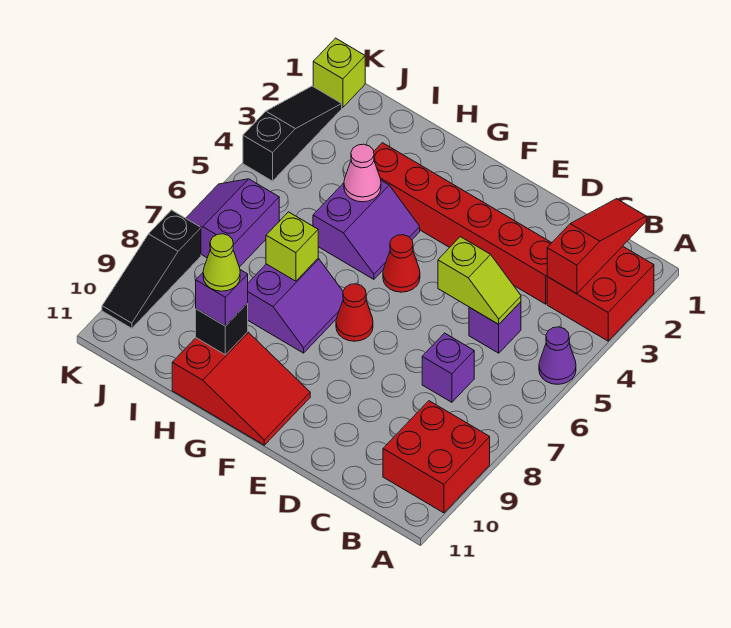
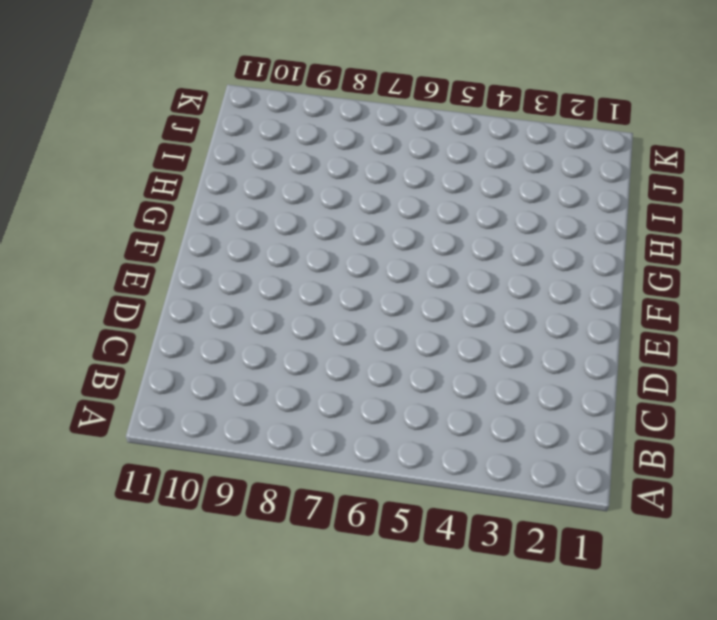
none -> red brick A2:B3 level 1
none -> purple cone A5 level 1
none -> red brick A9:B10 level 1

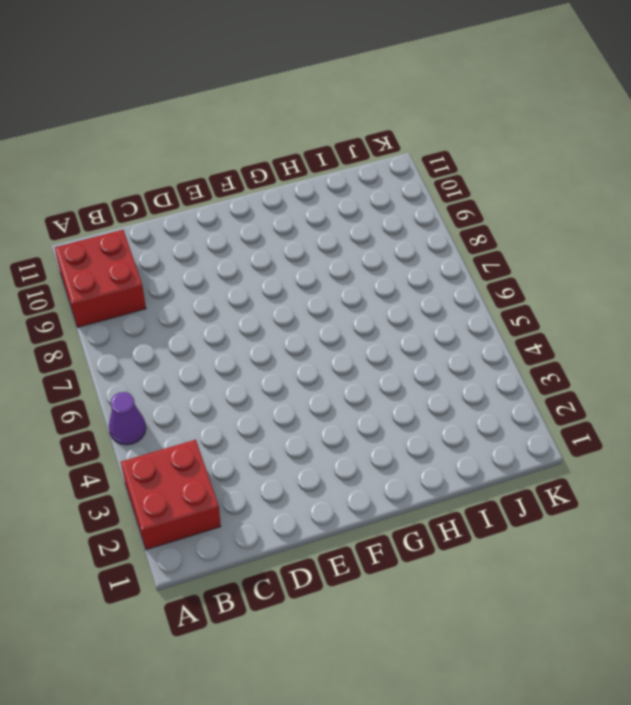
none -> red brick C3:H3 level 1
none -> purple brick C5 level 1
none -> purple brick C7 level 1

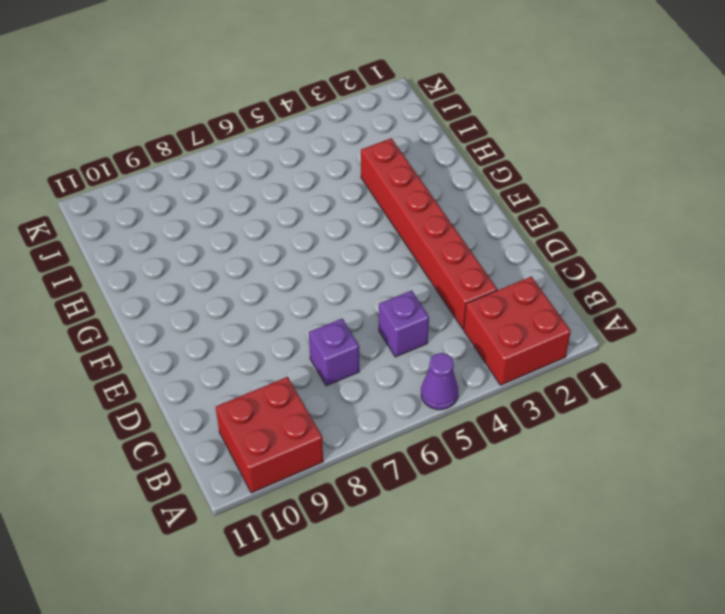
none -> red cone F5 level 1
none -> red cone F7 level 1
none -> red slope F10:H11 level 1 top H

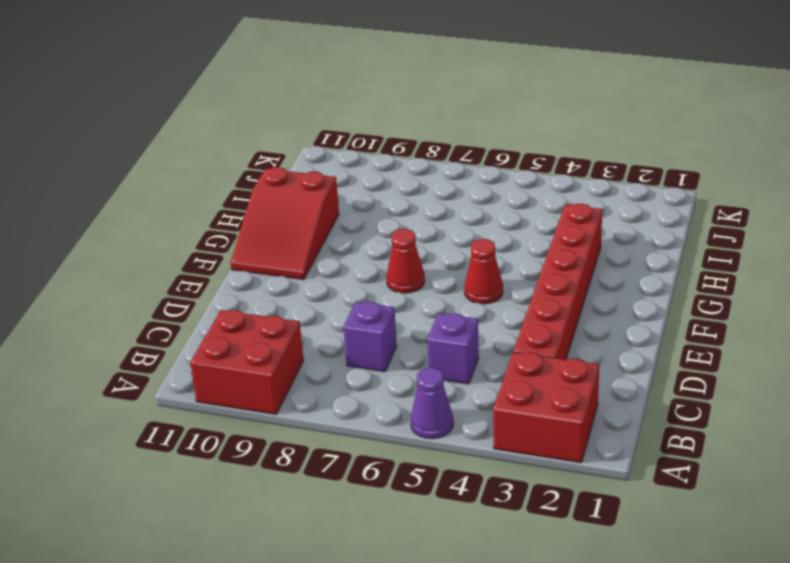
none -> purple slope G4:H5 level 1 top H
none -> purple slope G7:H8 level 1 top H
none -> purple slope J6:K7 level 1 top J

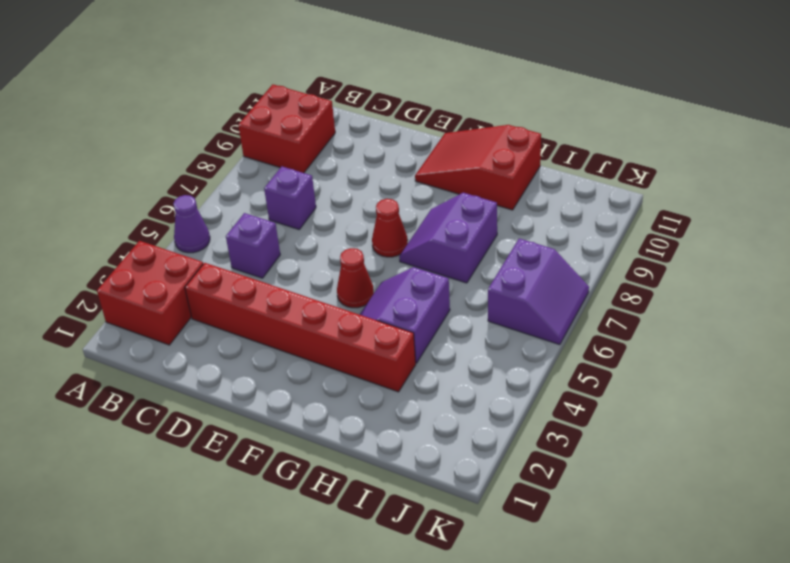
none -> lime brick K1 level 1
none -> black slope K2:K4 level 1 top 4
none -> black slope K8:K10 level 1 top 8

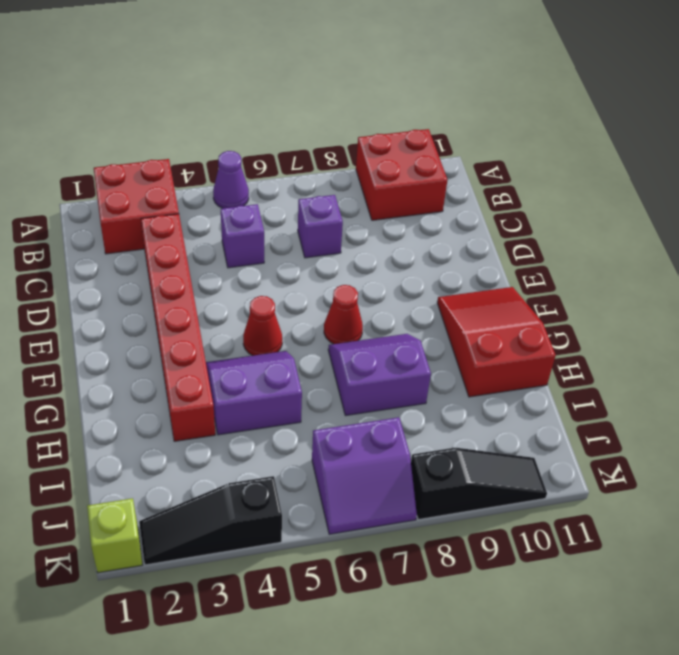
none -> red slope B1:B3 level 2 top 3
none -> lime slope C5:D5 level 2 top D
none -> pink cone H4 level 2

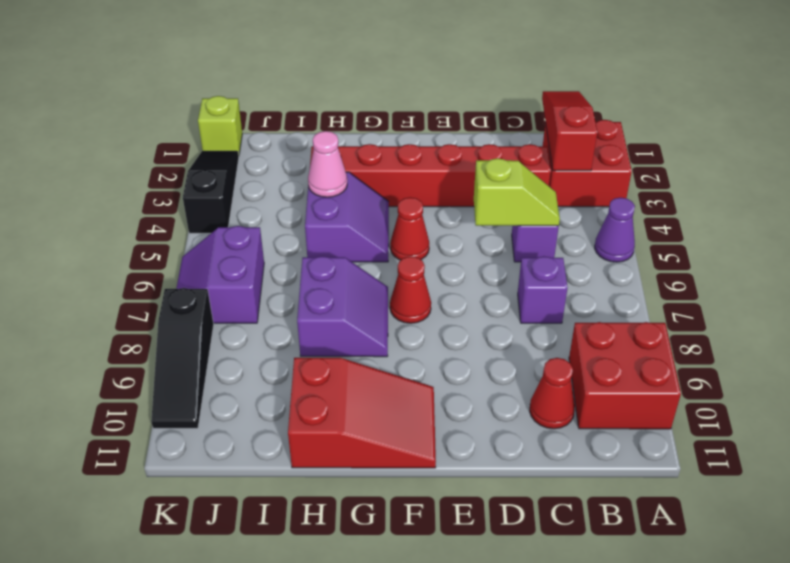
red cone C10 level 1 -> none
none -> lime brick H7 level 2
none -> black brick H10 level 2
none -> purple brick H10 level 3

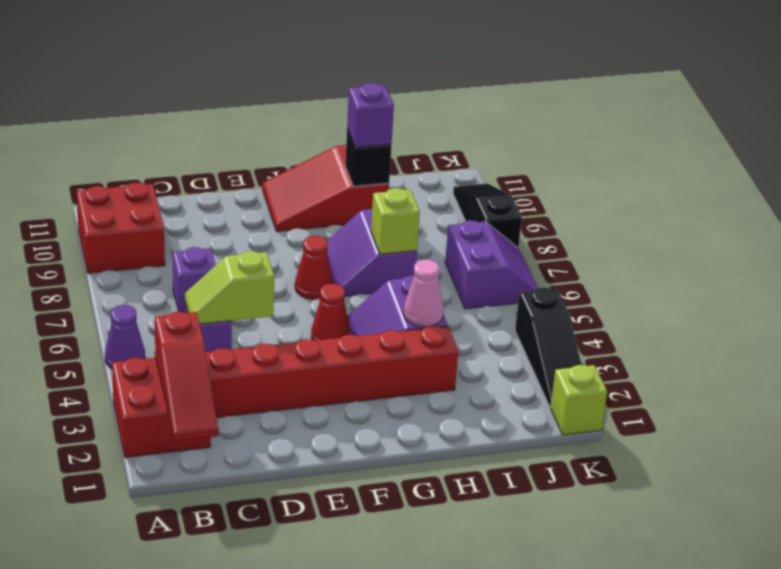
none -> lime cone H10 level 4

